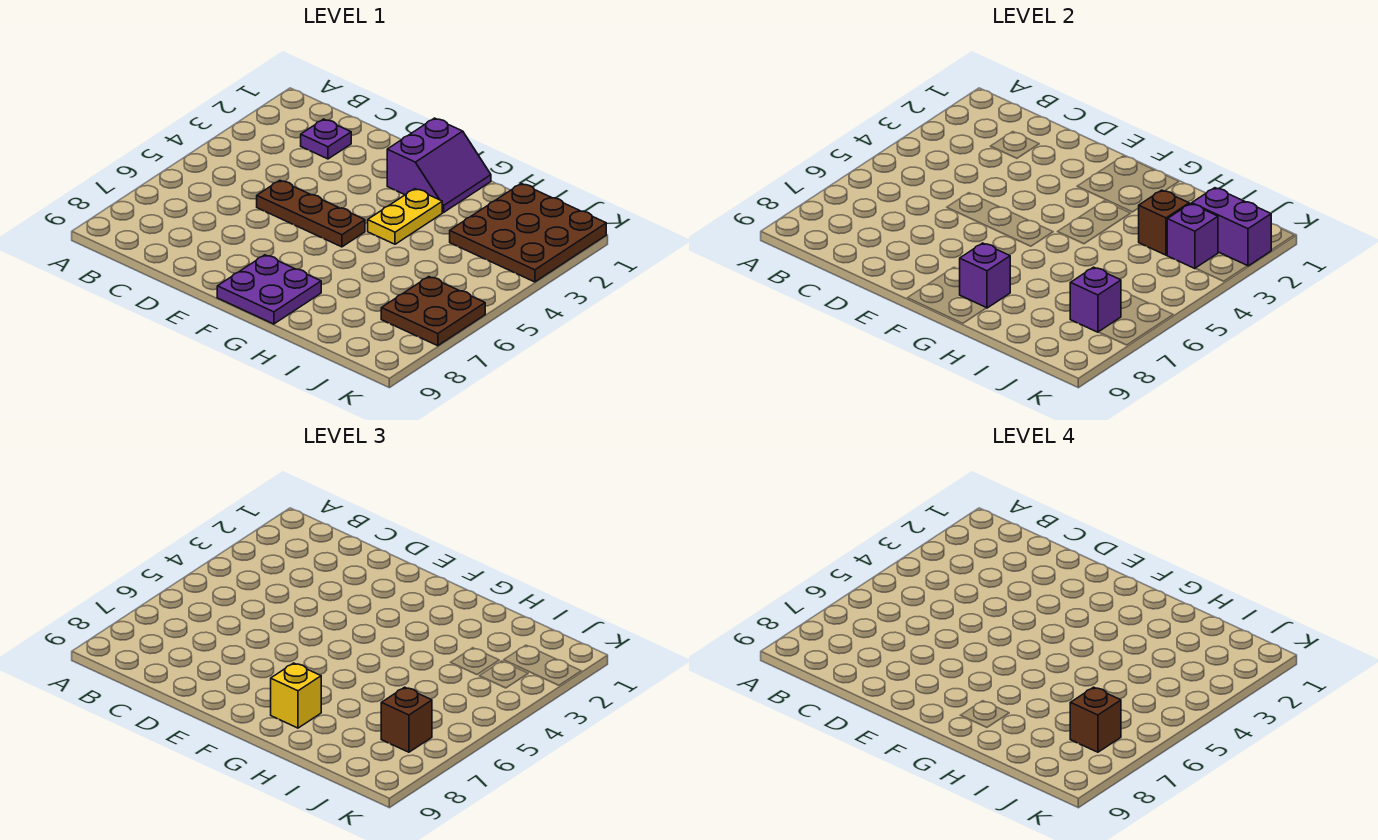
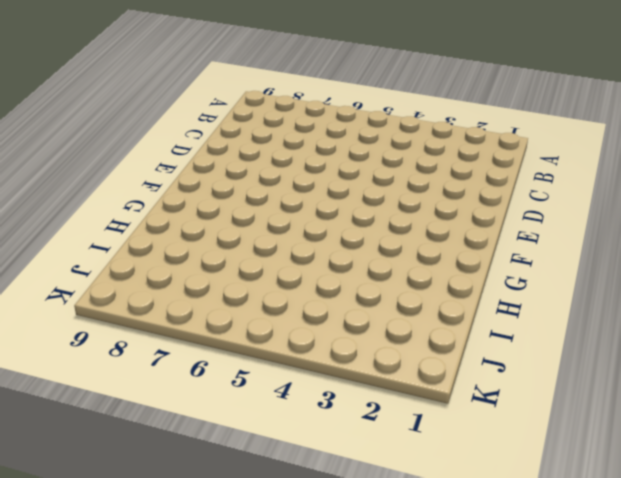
none -> purple plate C2 level 1
none -> brown plate D5:F5 level 1
none -> purple slope F1:G2 level 1 top F

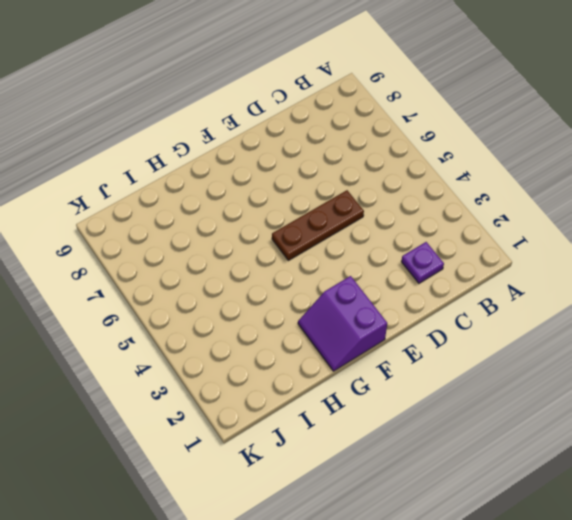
none -> purple plate F8:G9 level 1
none -> yellow plate G3:G4 level 1
none -> brown plate I1:K3 level 1

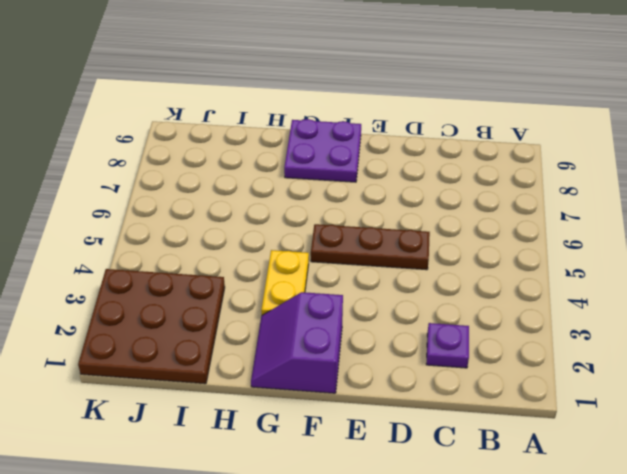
none -> brown plate J6:K7 level 1
none -> purple brick G8 level 2
none -> brown brick I3 level 2

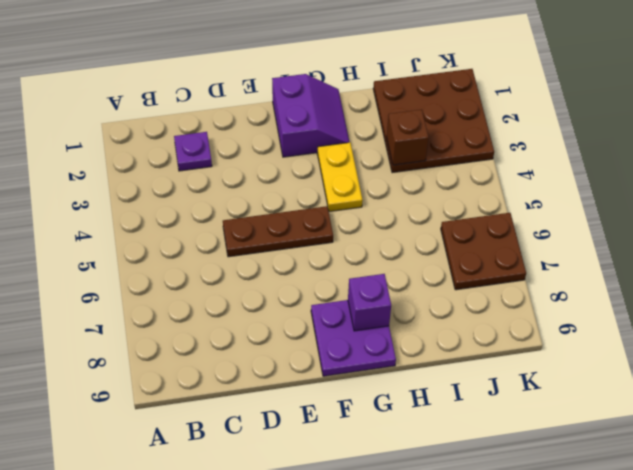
none -> purple brick J2:K2 level 2
none -> purple brick J3 level 2
none -> purple brick J7 level 2

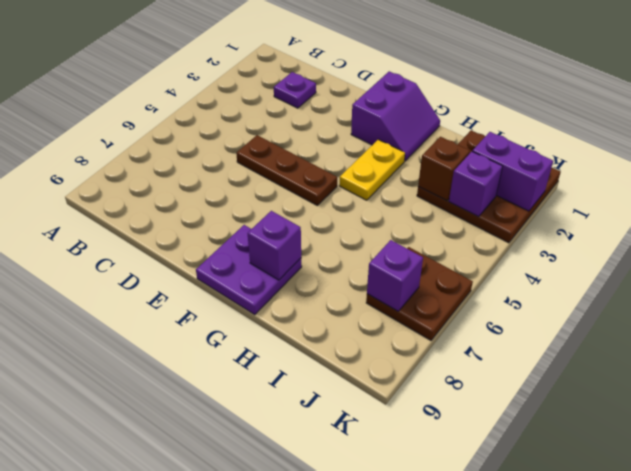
none -> yellow brick G8 level 3
none -> brown brick J7 level 3
none -> brown brick J7 level 4

